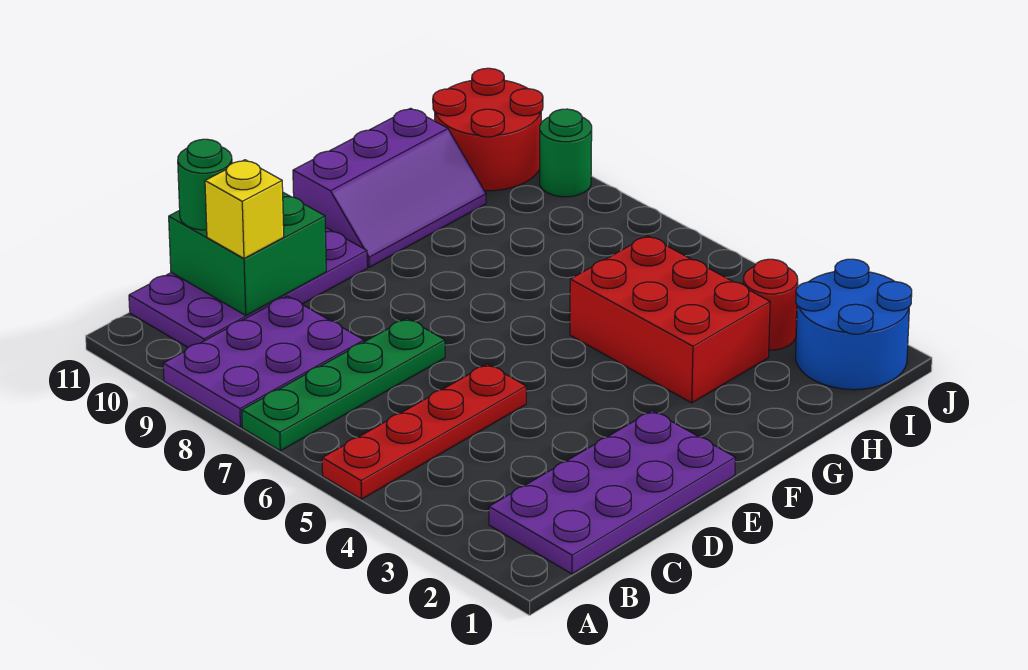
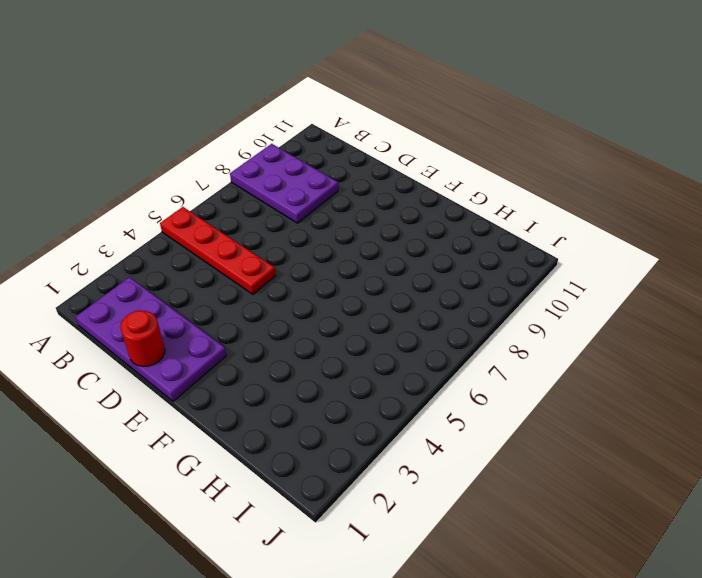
red round brick D1 level 2 -> red round brick I3 level 1
none -> green plate A7:D7 level 1
none -> purple plate B10:E11 level 1
none -> purple slope F10:H11 level 1 top 11

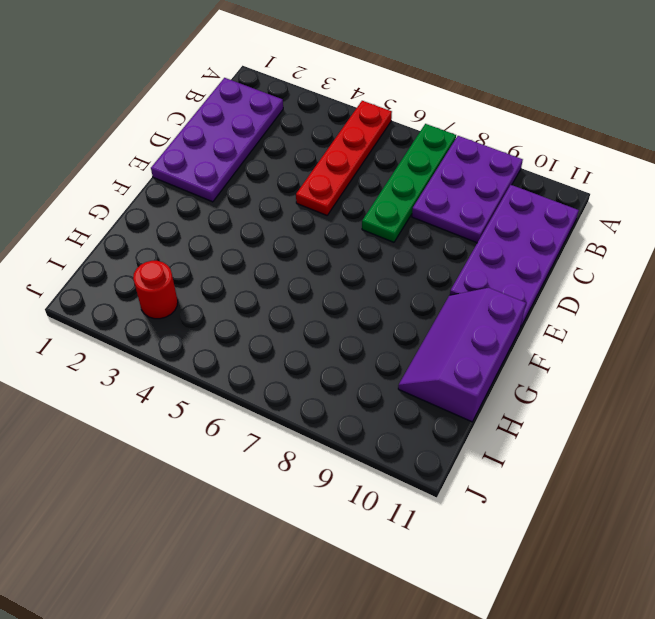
none -> red brick G3:H5 level 1
none -> blue round brick I1:J2 level 1
none -> red round brick I10:J11 level 1

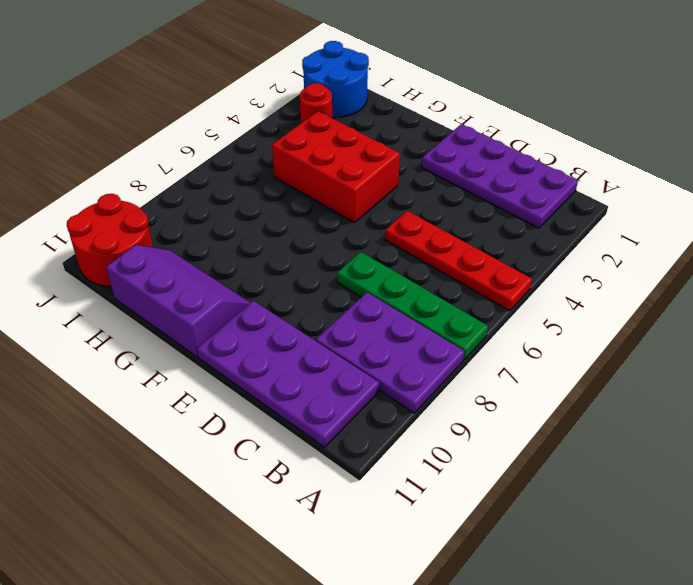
red brick F4:H5 level 1 -> red brick G3:H5 level 1
none -> green round brick J9 level 1
none -> green brick C10:D11 level 2
none -> yellow brick C10 level 3

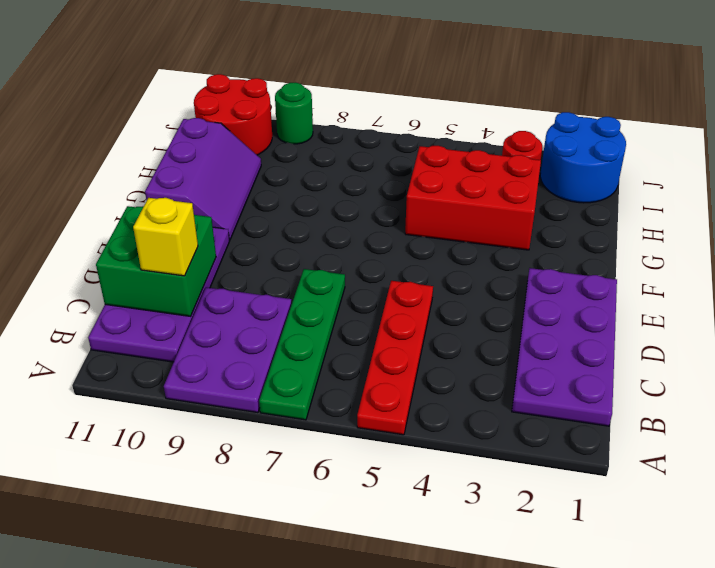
none -> green round brick C11 level 3

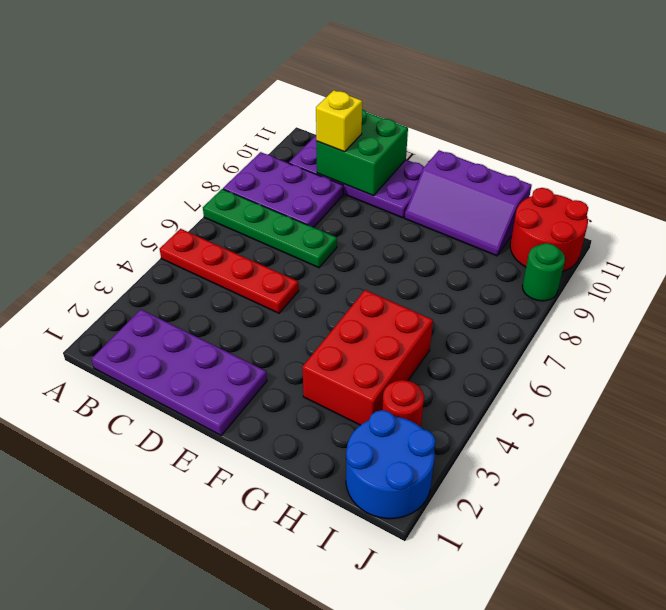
none -> green round brick C11 level 3

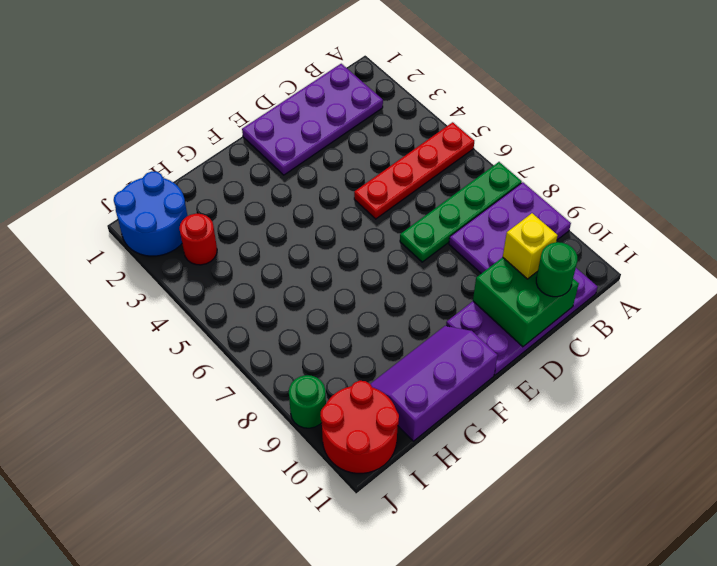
none -> red brick G3:H5 level 1

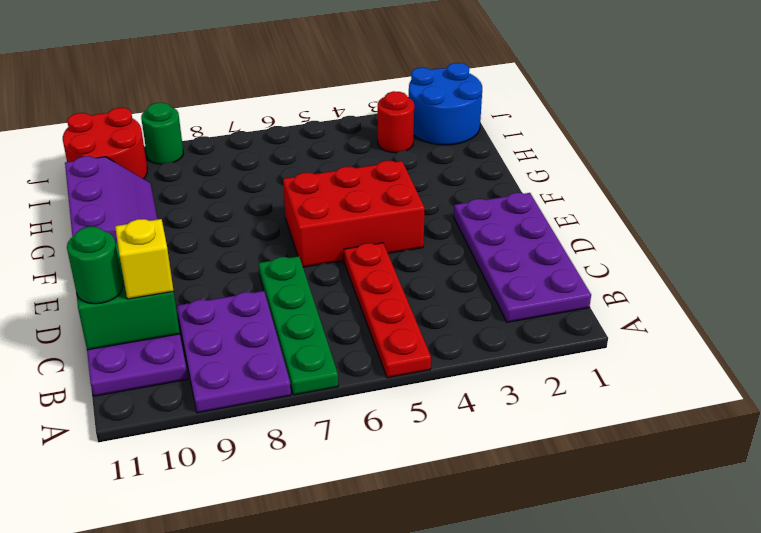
red brick E4:F6 level 1 -> red brick G3:H5 level 1

